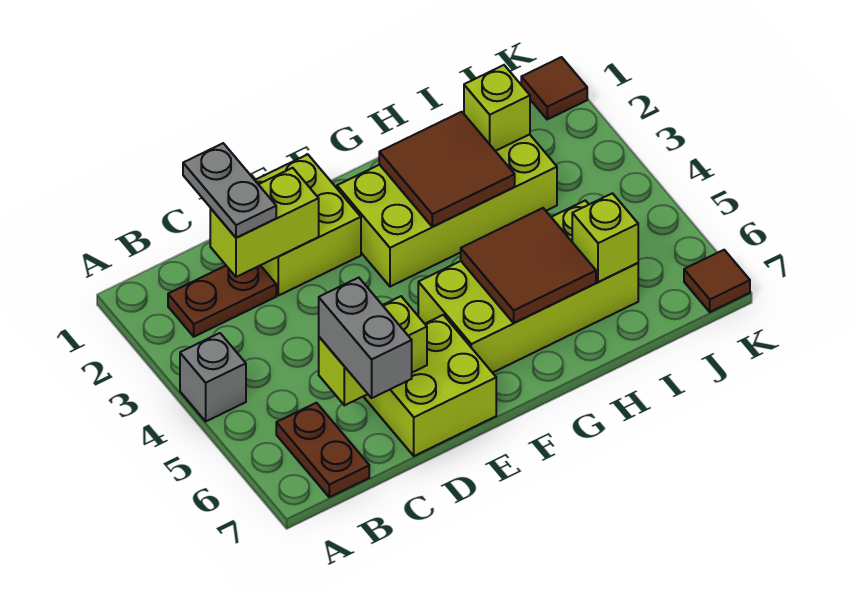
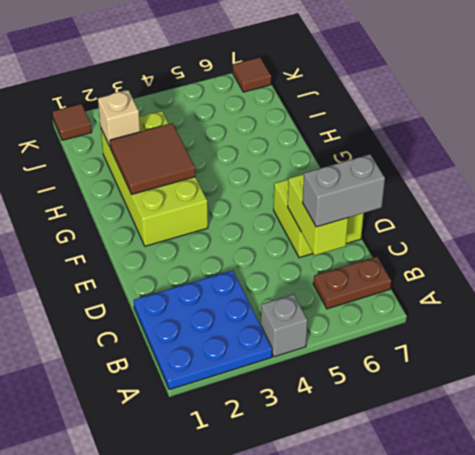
blue plate A1:C3 level 1 -> brown plate B2:C2 level 1
tan brick I2 level 2 -> lime brick I2 level 2
none -> lime brick D1:E2 level 1
none -> lime brick F5:I6 level 1
none -> lime brick C2:D2 level 2

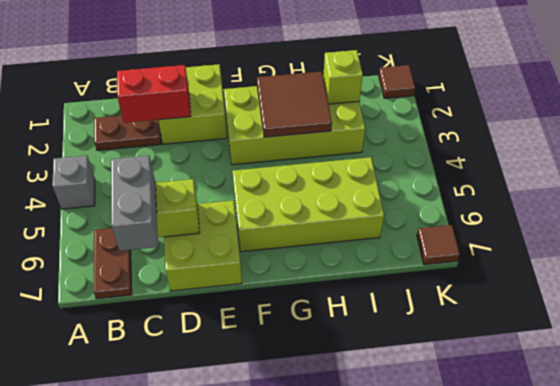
red brick C2:D2 level 2 -> lime brick C2:D2 level 2
none -> brown tile G5:H6 level 2
none -> lime brick I6 level 2
none -> grey plate C1:C2 level 3

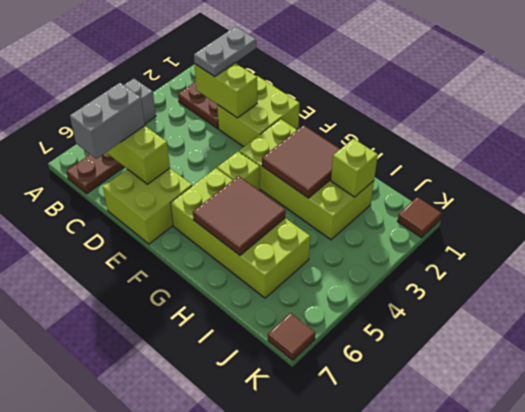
lime brick F4 level 1 -> lime brick I6 level 2

